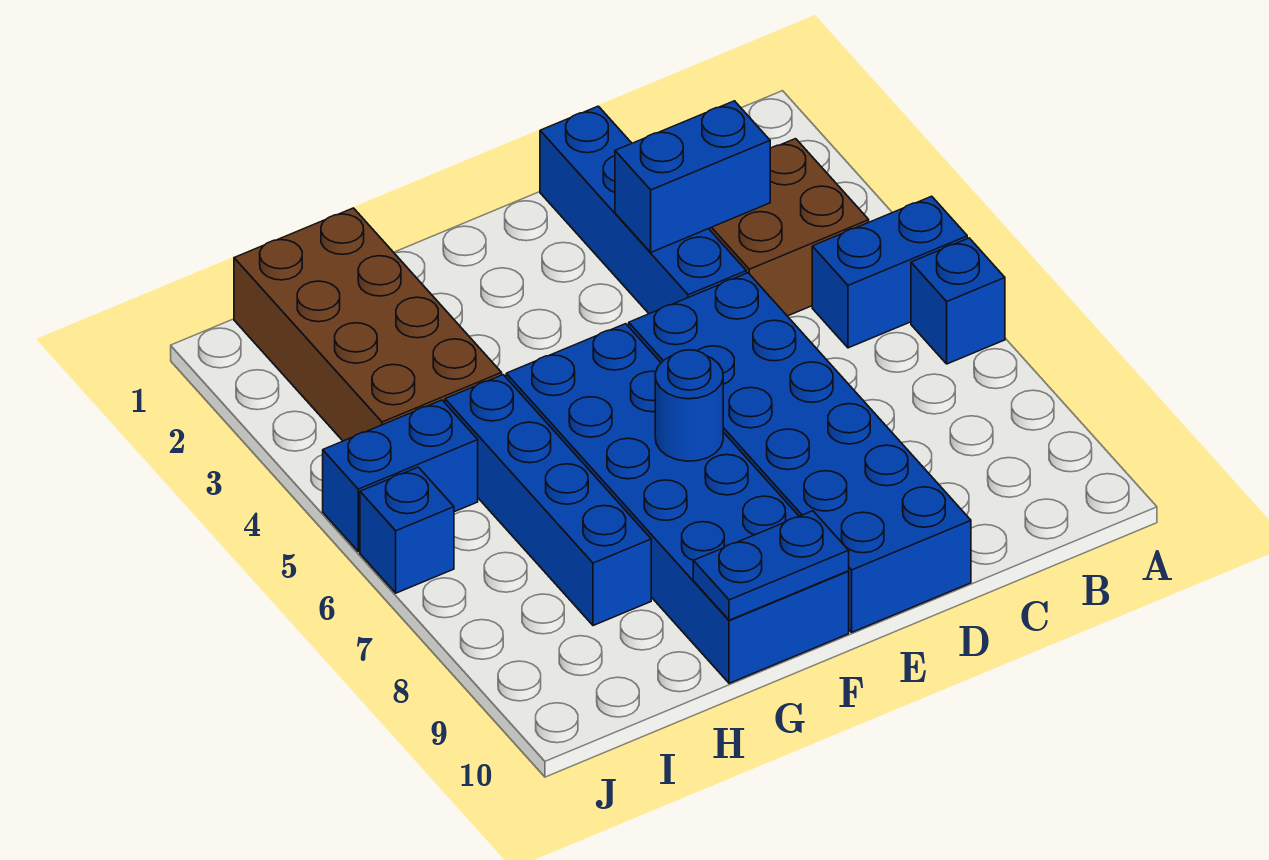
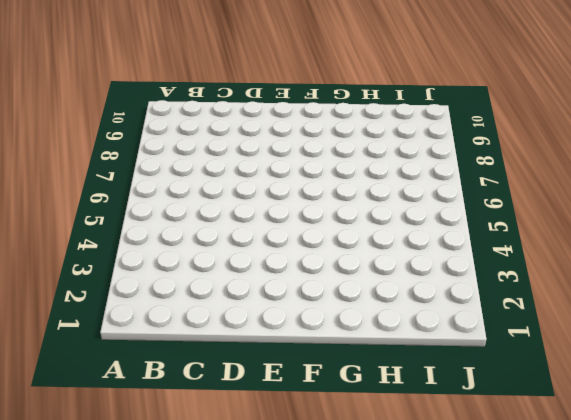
none -> blue brick A5:B5 level 1
none -> blue brick A6 level 1
none -> brown brick B3:C4 level 1

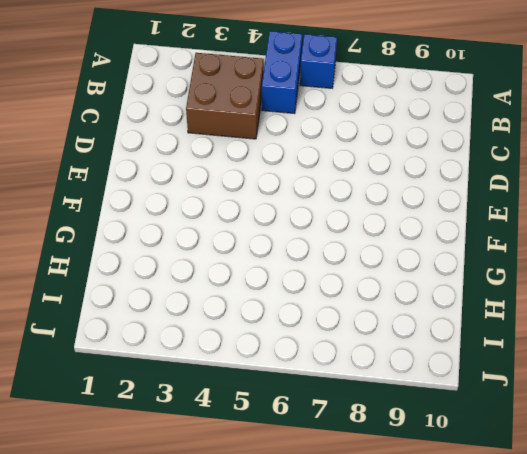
none -> blue brick D1:D4 level 1
none -> blue brick D5:E10 level 1
none -> blue brick F5:G10 level 1

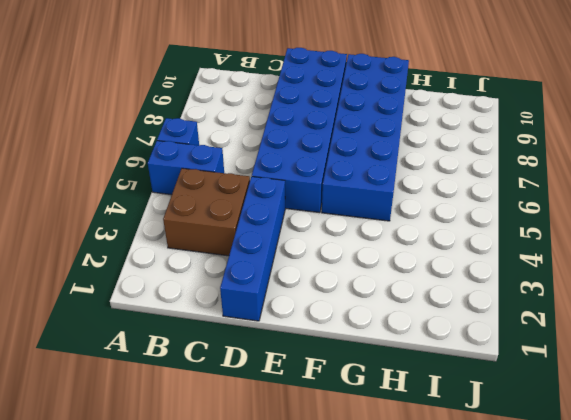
none -> brown brick H1:I4 level 1
none -> blue brick H5:H8 level 1
none -> blue brick I5:J5 level 1

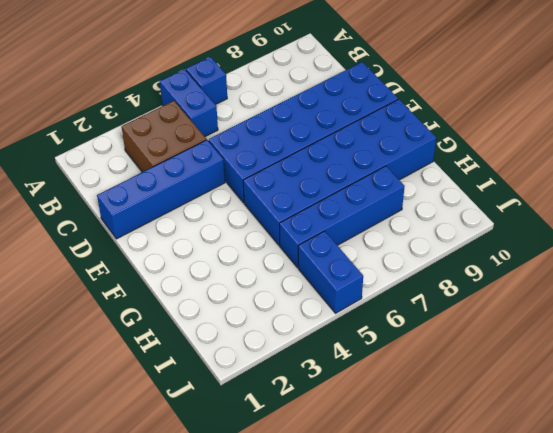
none -> brown brick H1:I4 level 1
none -> blue brick J6 level 1
none -> blue brick C3:D3 level 2

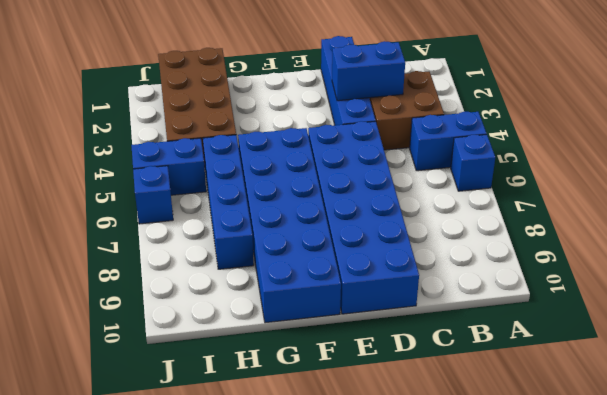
none -> blue round brick F7 level 2
none -> blue plate F10:G10 level 2

